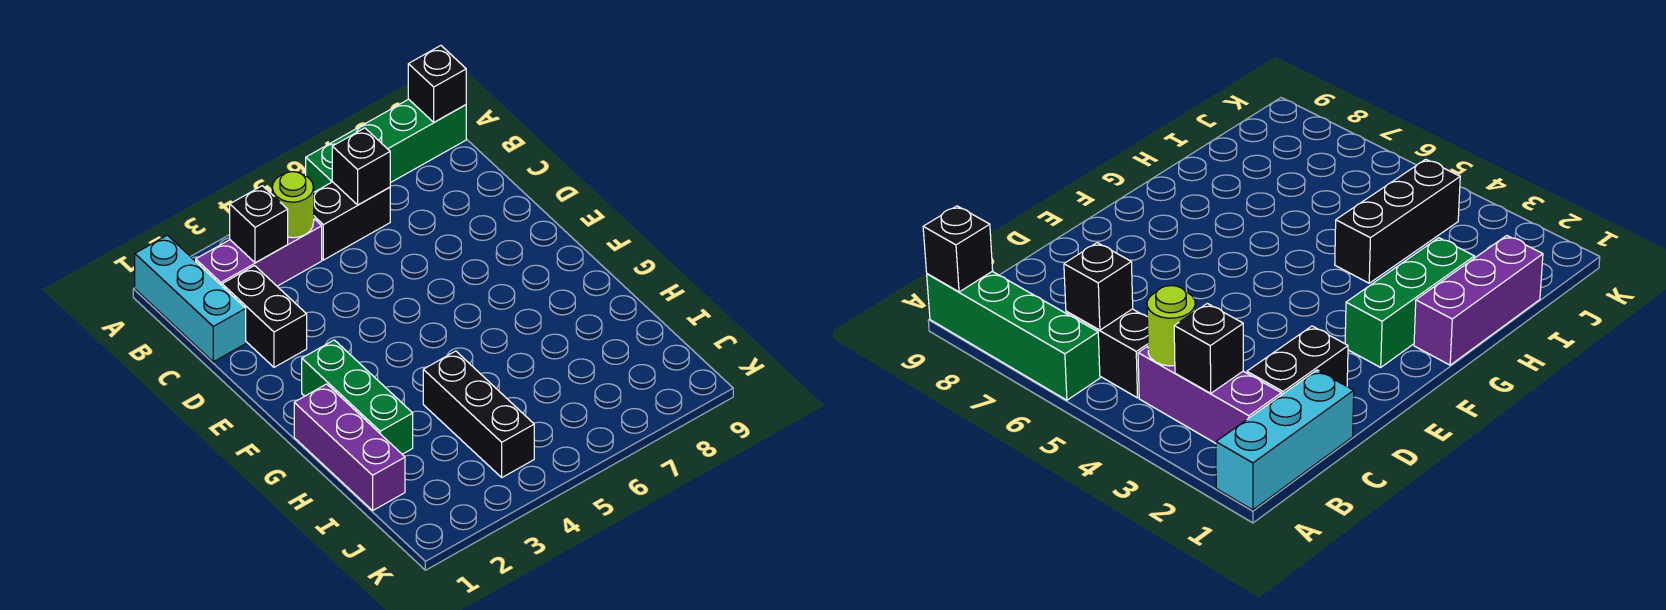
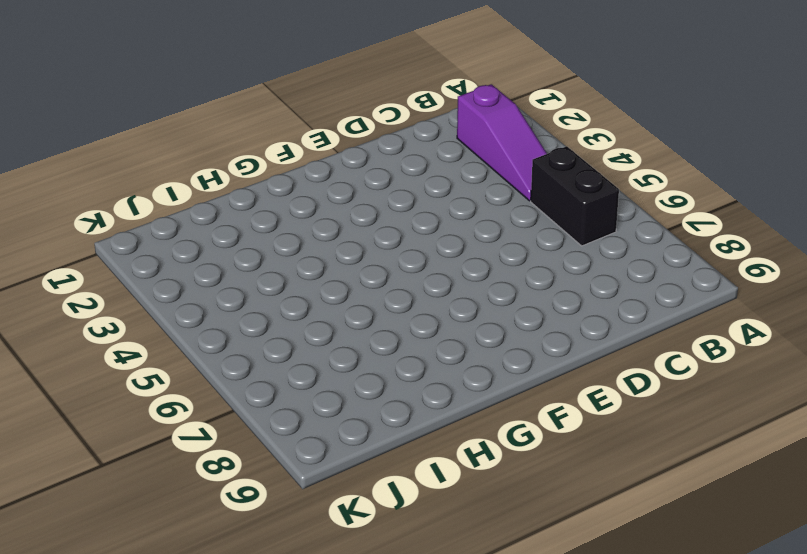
purple slope B2:B4 level 1 top 2 -> purple brick B2:B4 level 1
none -> cyan brick A1:C1 level 1
none -> green brick A6:A9 level 1
none -> black brick C2:D2 level 1

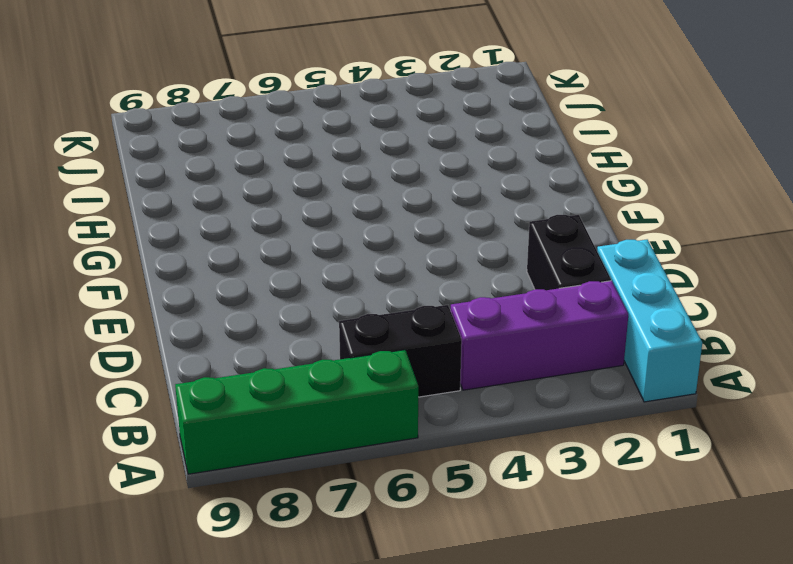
none -> green brick F2:H2 level 1
none -> purple brick G1:I1 level 1
none -> black brick H4:J4 level 1

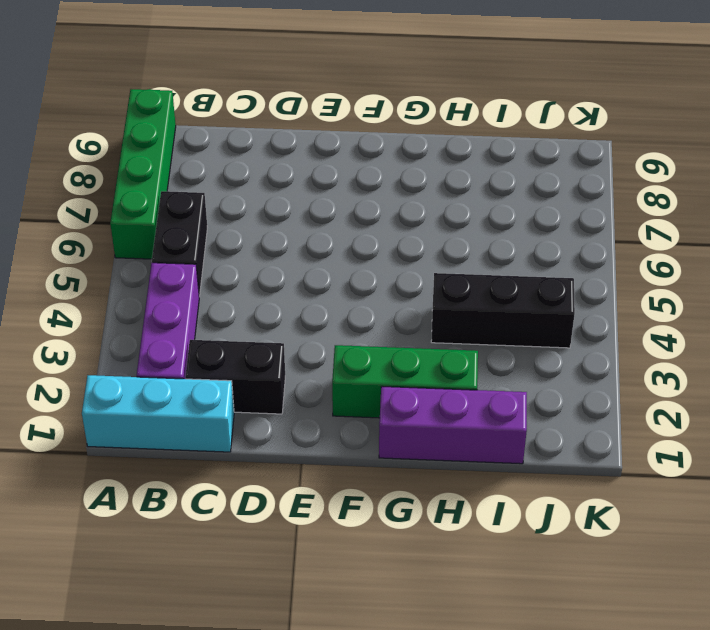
none -> black brick A9 level 2
none -> black brick B3 level 2
none -> lime round brick B4 level 2

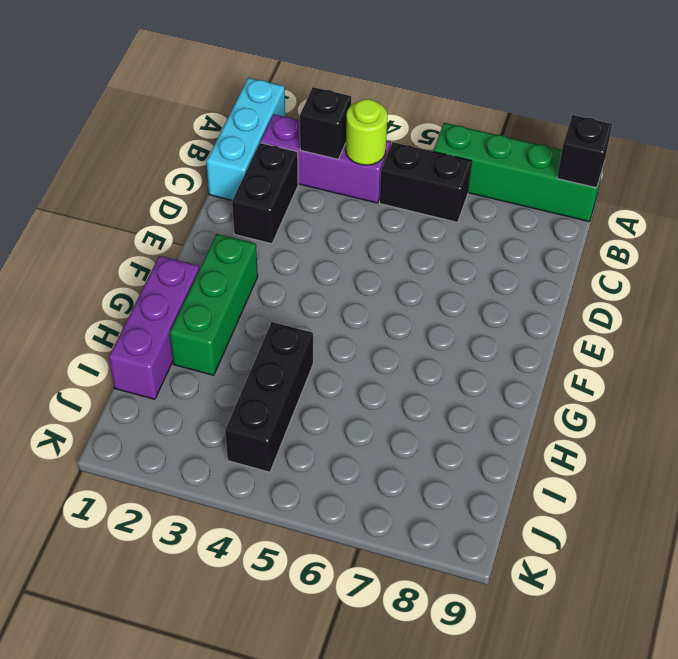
none -> black brick B6 level 2

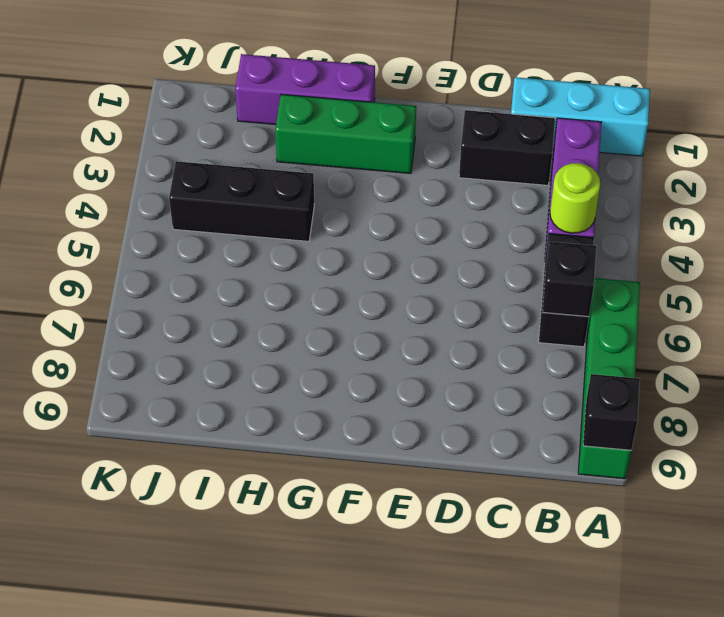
none -> black brick B3 level 2

